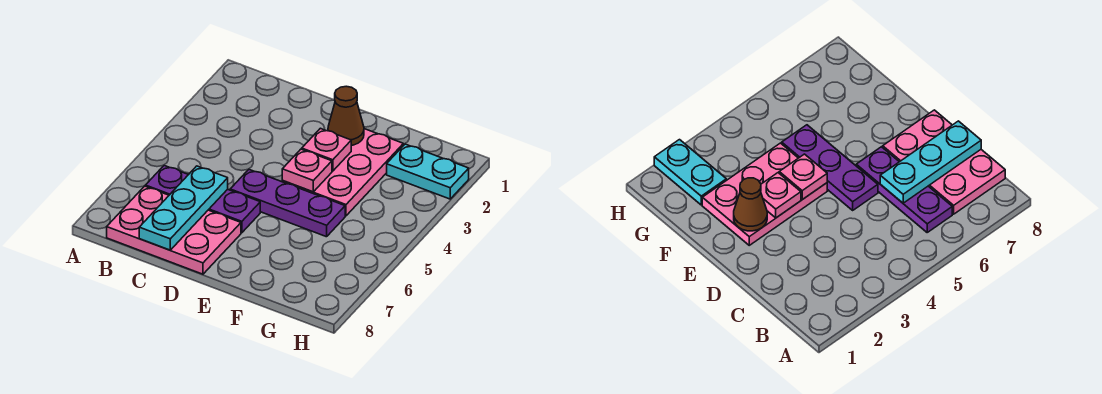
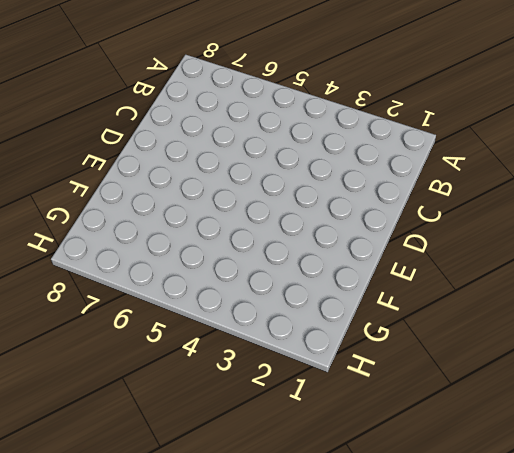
none -> purple plate B6:D6 level 1
none -> pink plate B7:D8 level 1

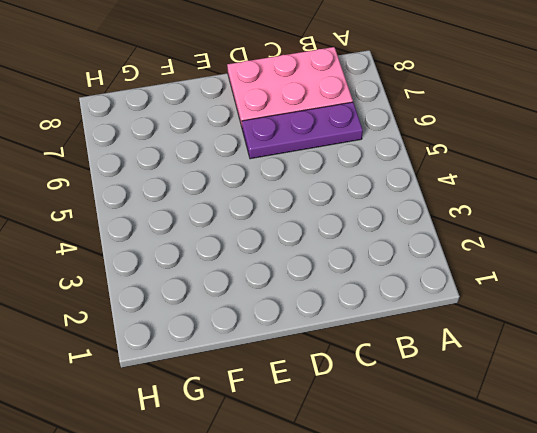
none -> purple plate D5:F5 level 1
none -> pink plate E2:F4 level 1

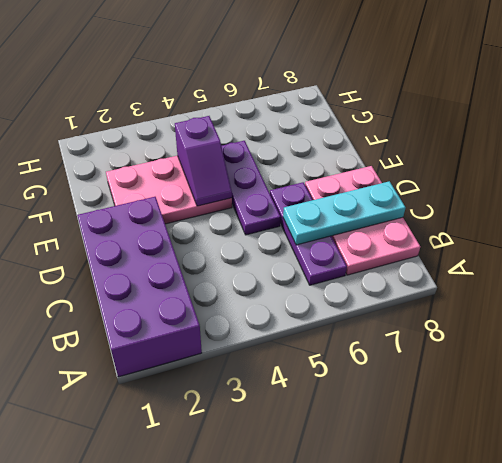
purple brick A1:D2 level 1 -> none
purple slope E4:F4 level 2 top F -> pink plate E4 level 2
none -> cyan plate G2:H2 level 1
none -> brown cone E2 level 2

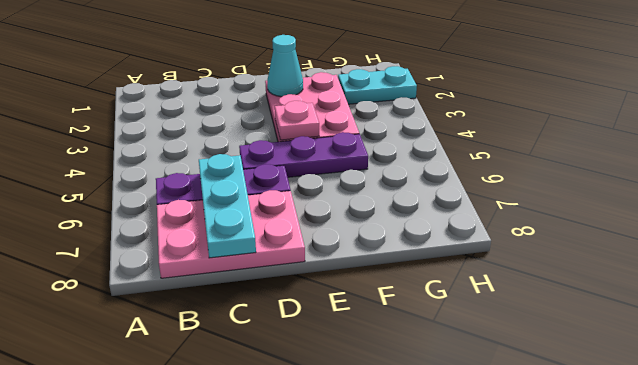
cyan cone E2 level 2 -> brown cone E2 level 2
none -> pink plate E3 level 2

